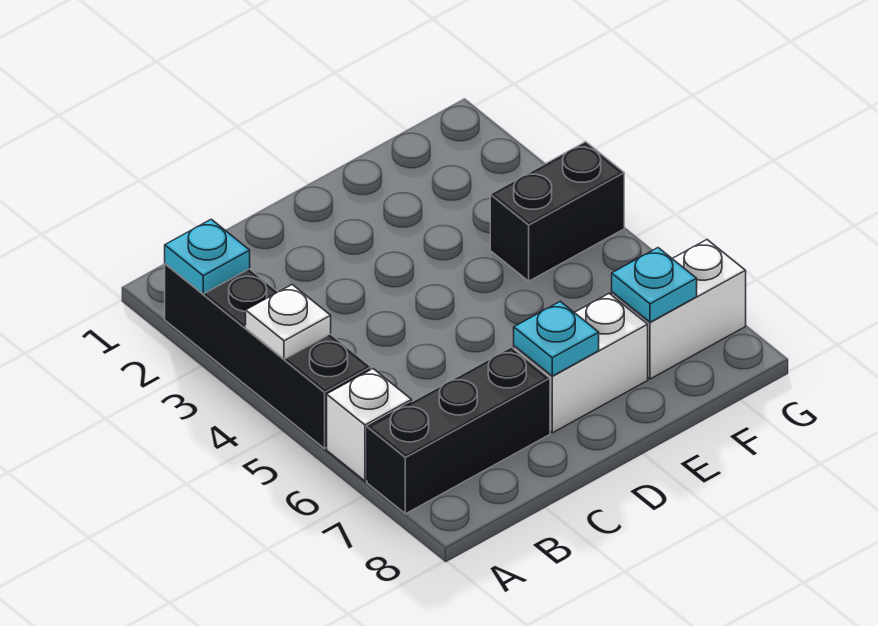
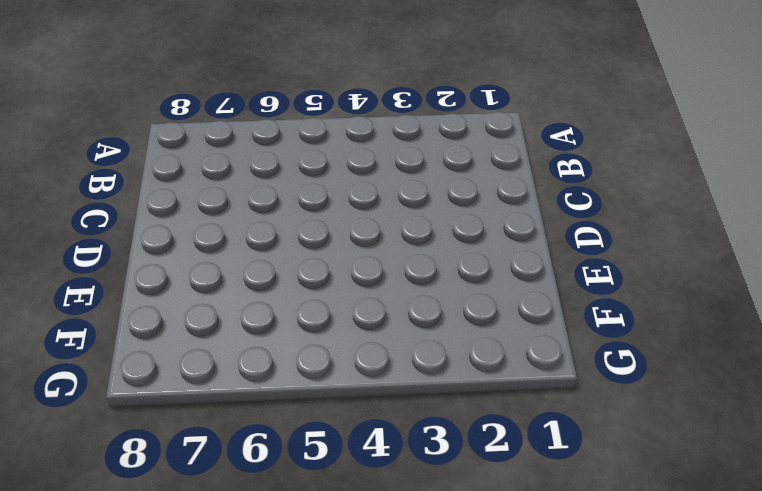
none -> black brick A2:A5 level 1
none -> white brick A6 level 1

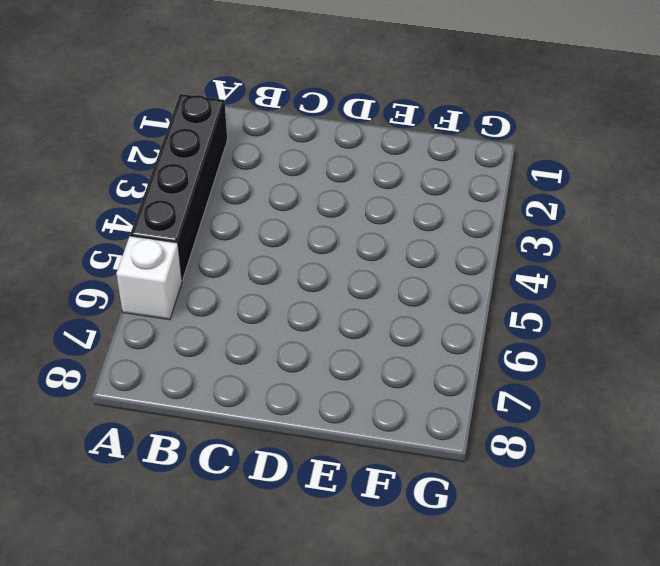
none -> black brick A7:C7 level 1
none -> white brick D7:E7 level 1

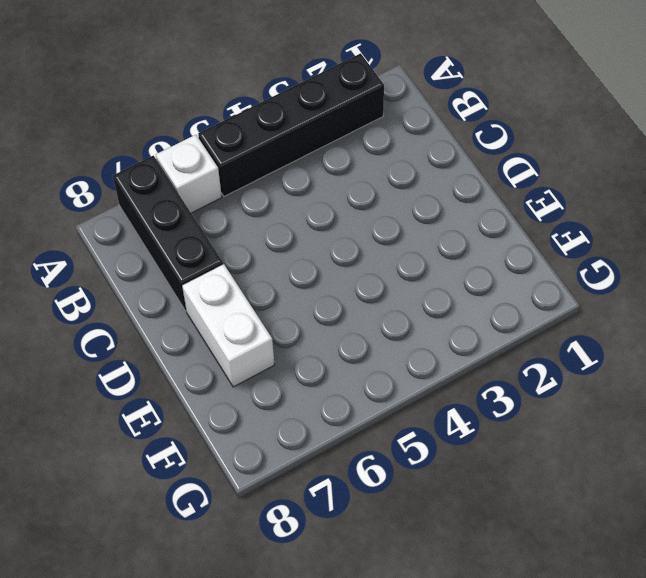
none -> black brick F4:G4 level 1
none -> white brick F7:G7 level 1

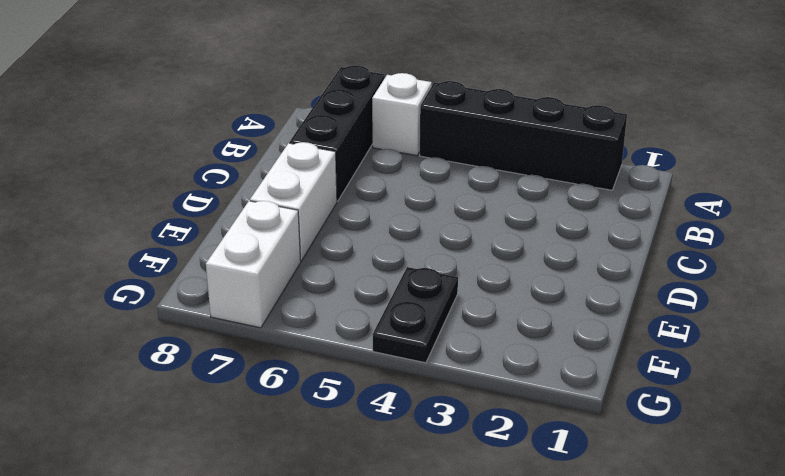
black plate F4:G4 level 1 -> black brick F4:G4 level 1
none -> cyan plate A2 level 2
none -> white plate A4 level 2

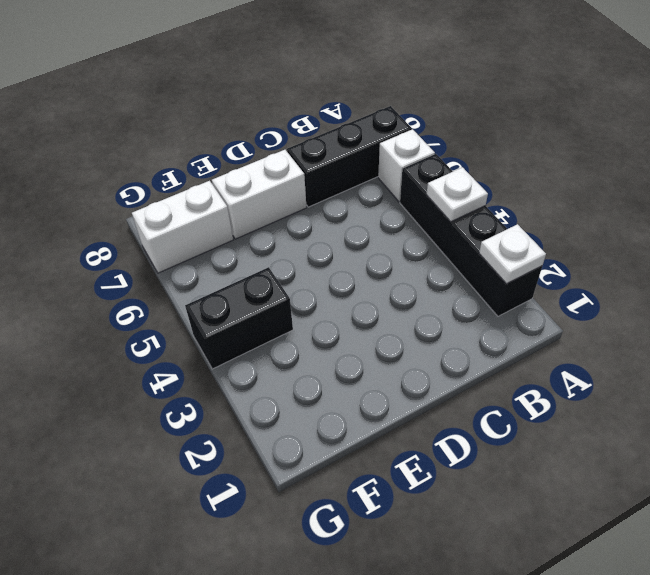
white plate A2 level 2 -> cyan plate A2 level 2
none -> cyan plate D7 level 2
none -> cyan plate F7 level 2

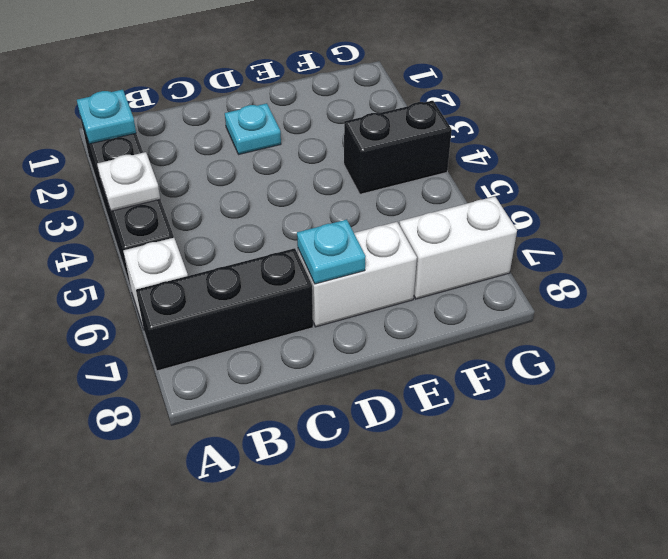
cyan plate D2 level 1 -> cyan plate F7 level 2

